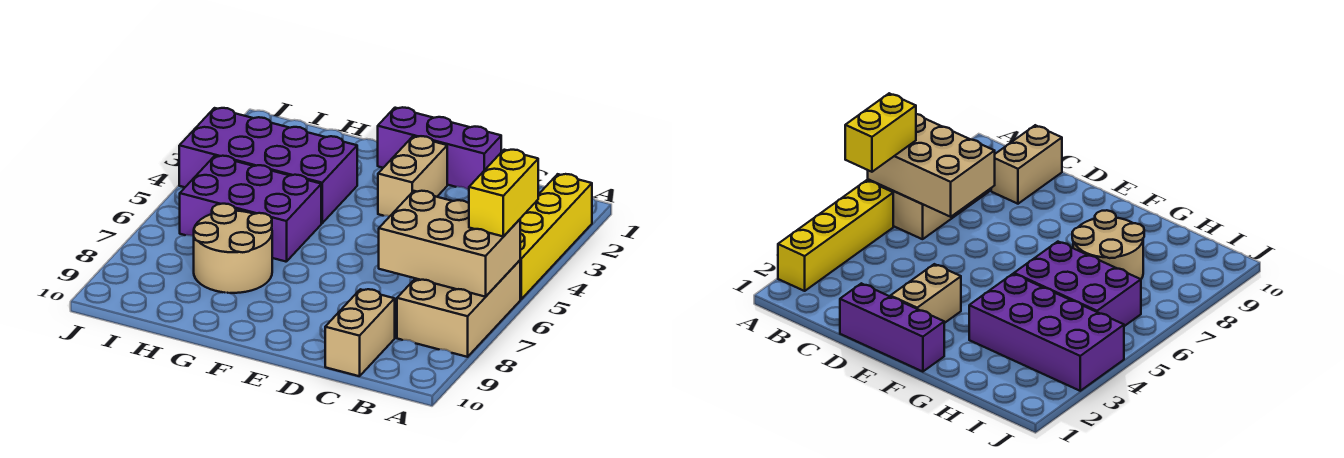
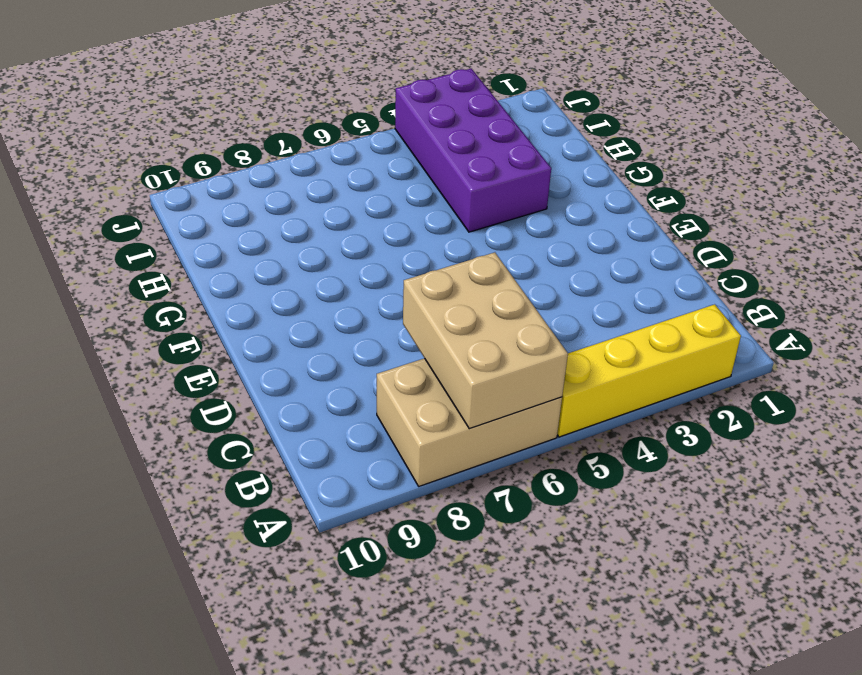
none -> tan brick C9:C10 level 1
none -> purple brick D1:F1 level 1

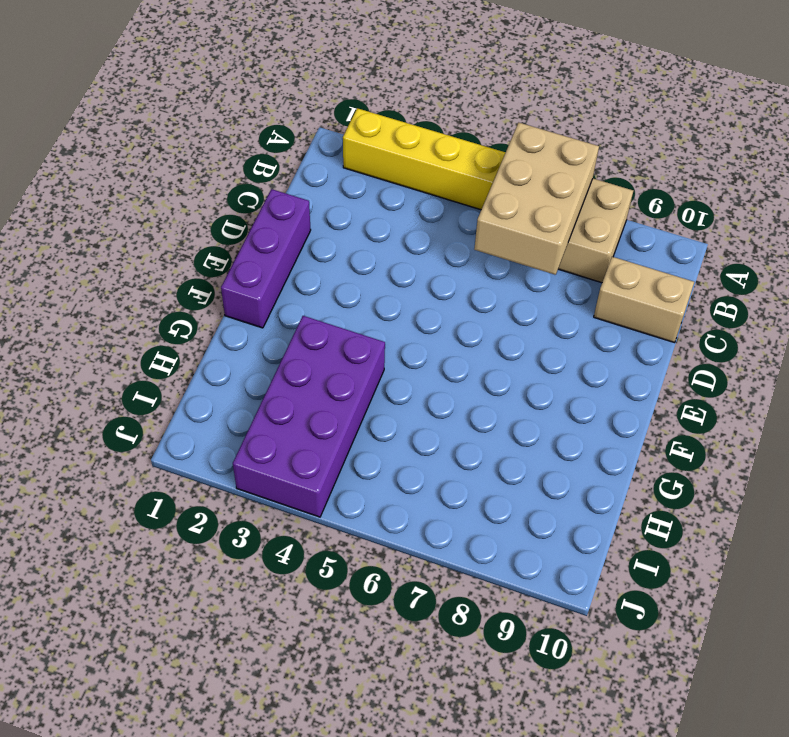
none -> tan brick E2:E3 level 1
none -> purple brick G5:I6 level 1

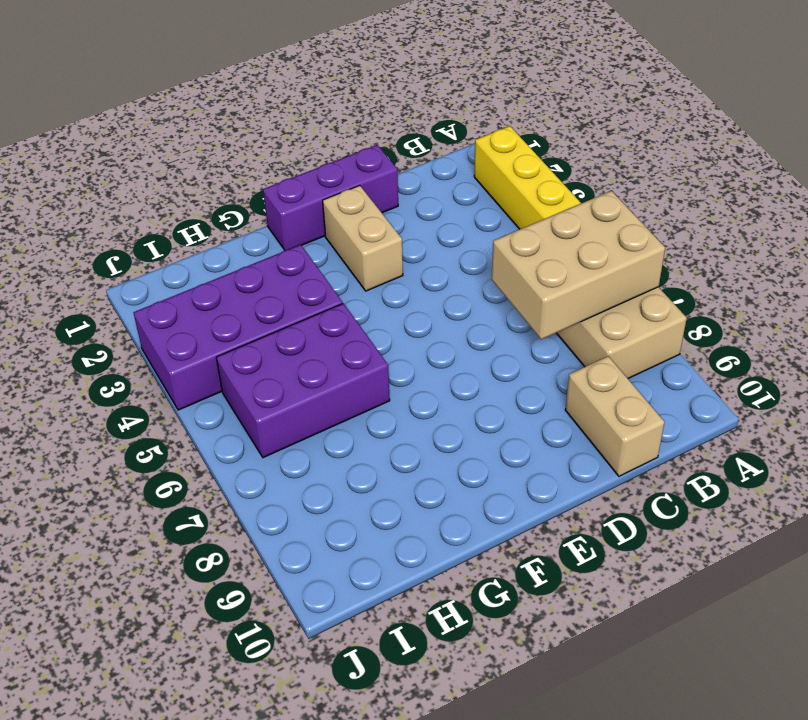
none -> tan round brick G7:H8 level 1
none -> yellow brick A5:A6 level 3

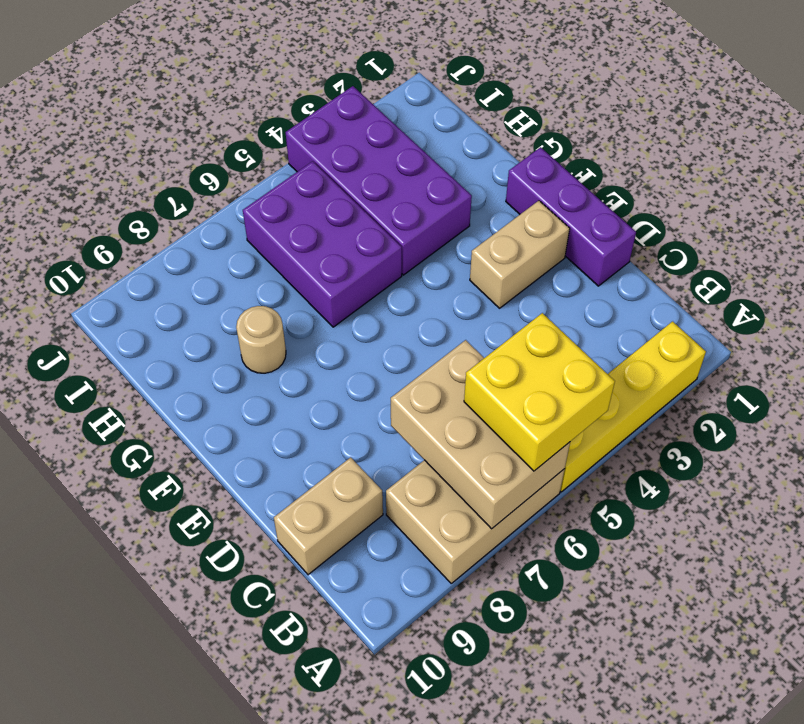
yellow brick A5:B6 level 3 -> yellow brick A5:A6 level 3
tan round brick G8 level 1 -> tan round brick G7:H8 level 1

